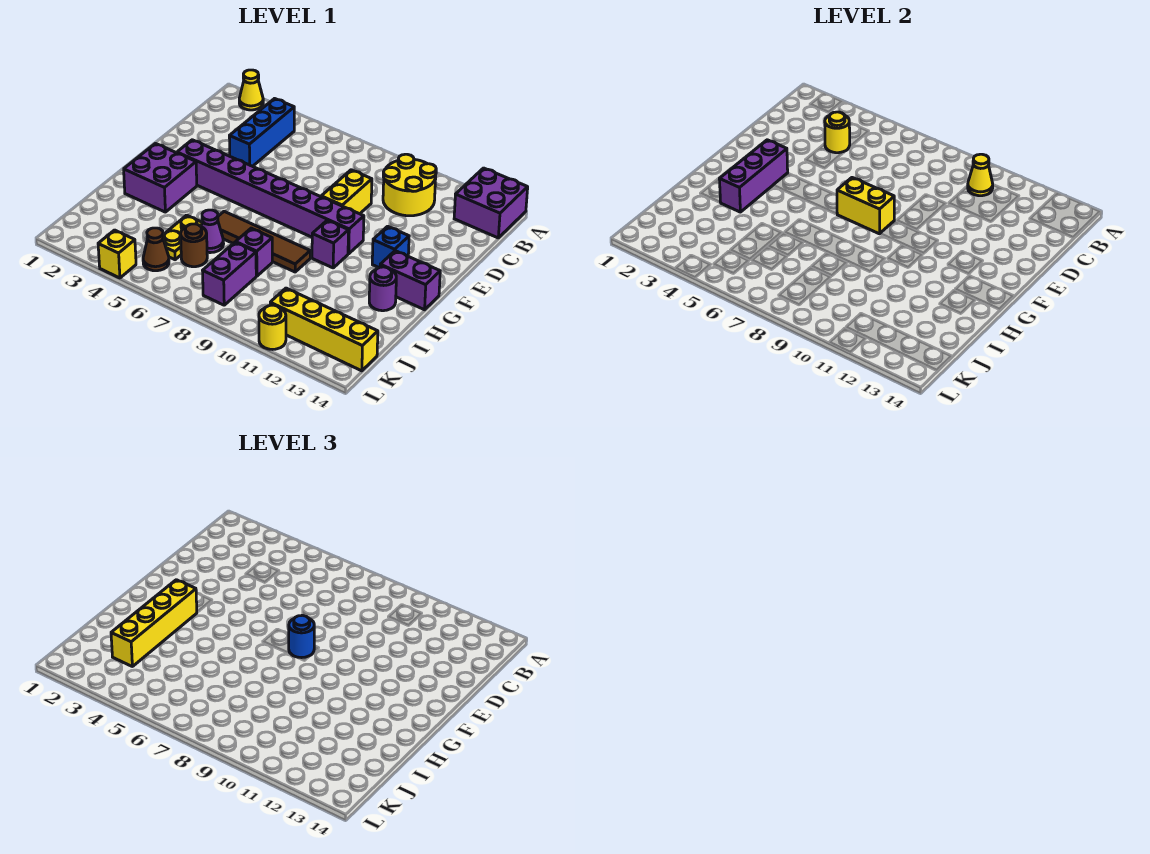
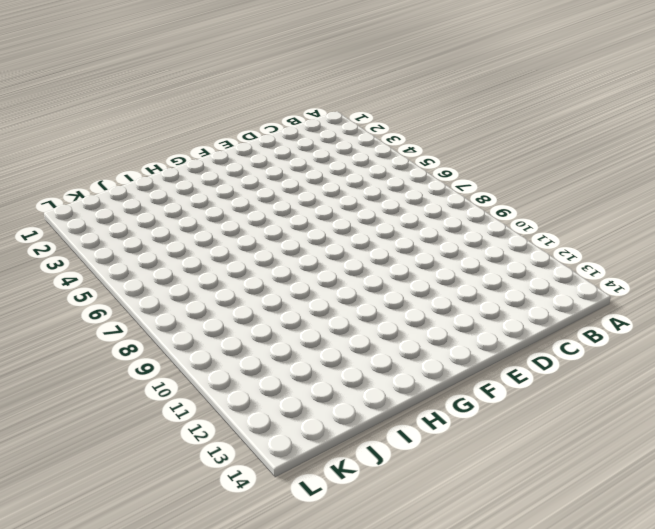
none -> yellow cone A2 level 1
none -> purple brick A13:B14 level 1
none -> blue brick B4:D4 level 1

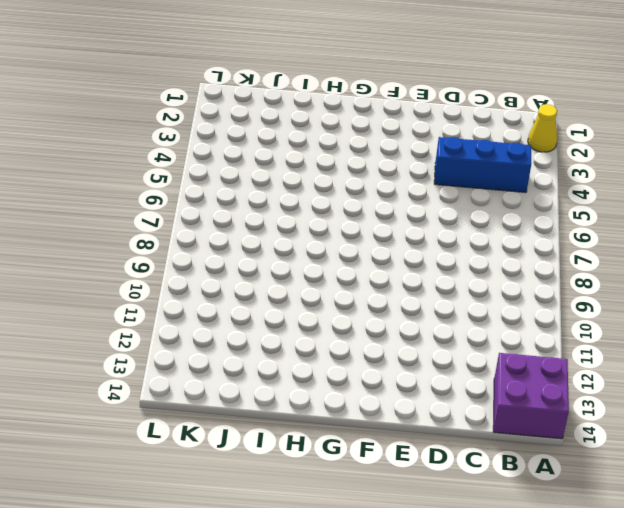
none -> yellow round brick B10:C11 level 1
none -> yellow brick D9:E9 level 1
none -> purple brick F3:F10 level 1

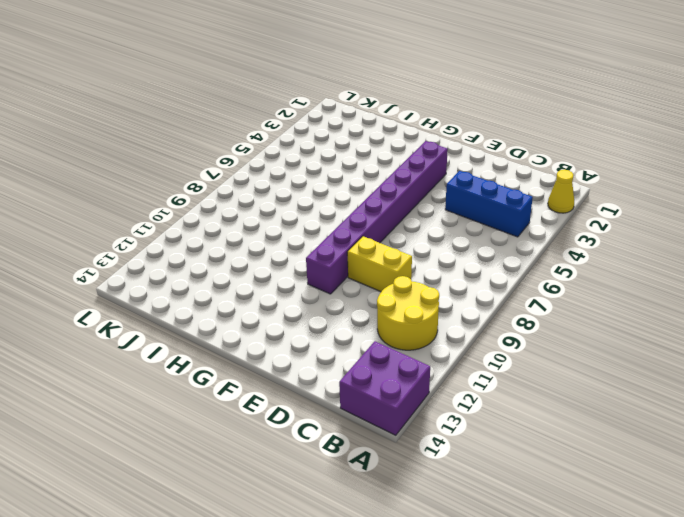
none -> blue brick F12 level 1
none -> purple brick G2:H3 level 1
none -> purple brick G10 level 1

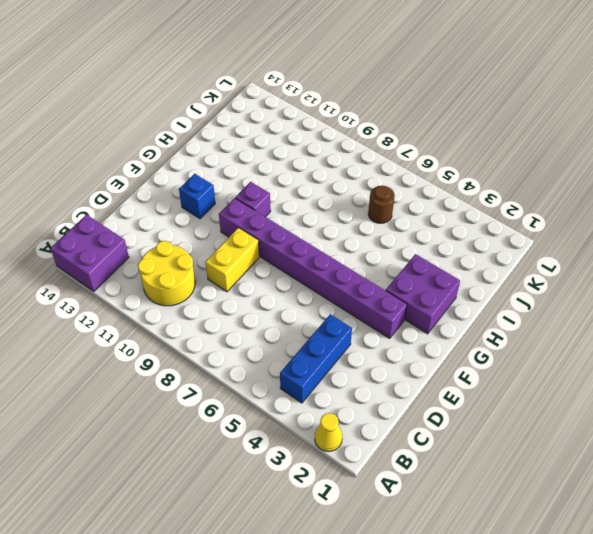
none -> purple brick G13:G14 level 1
none -> brown tile H6:H9 level 1
none -> purple round brick H13 level 1

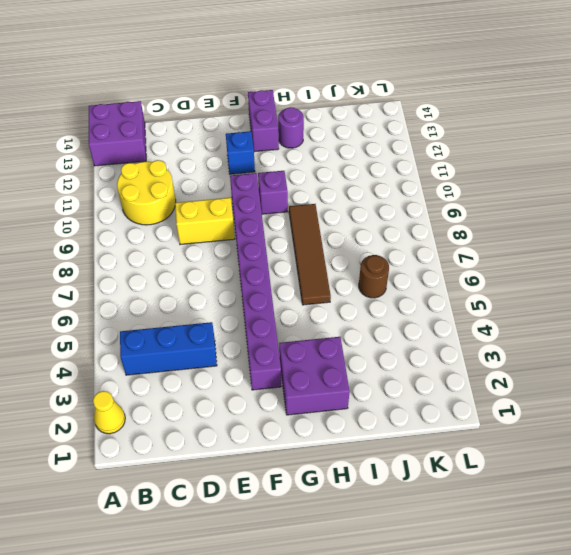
none -> yellow plate I5:J5 level 1
none -> purple cone I6 level 1
none -> purple brick I8 level 1

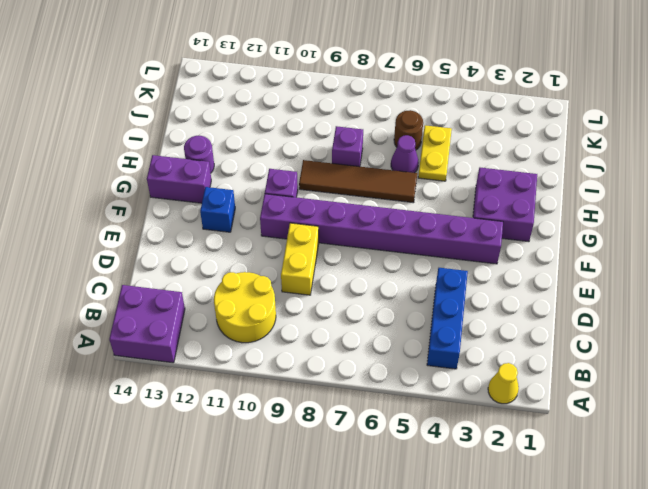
none -> purple brick J8:K8 level 1
none -> brown cone K5 level 1
none -> yellow brick K11:K14 level 1

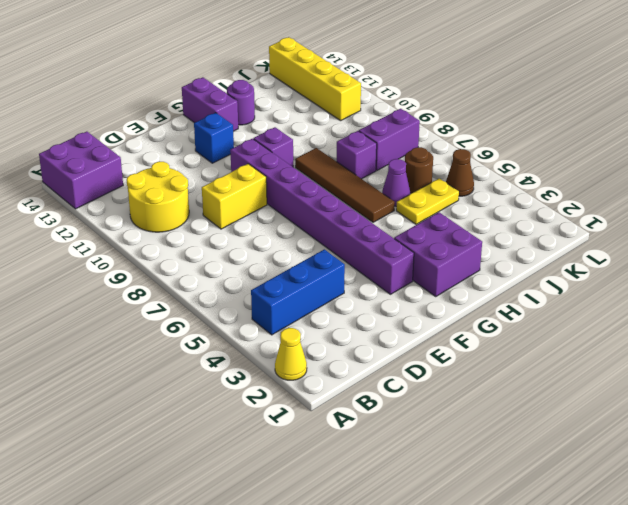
none -> yellow brick L4 level 1
none -> yellow round brick L11 level 1
none -> yellow cone B10 level 2

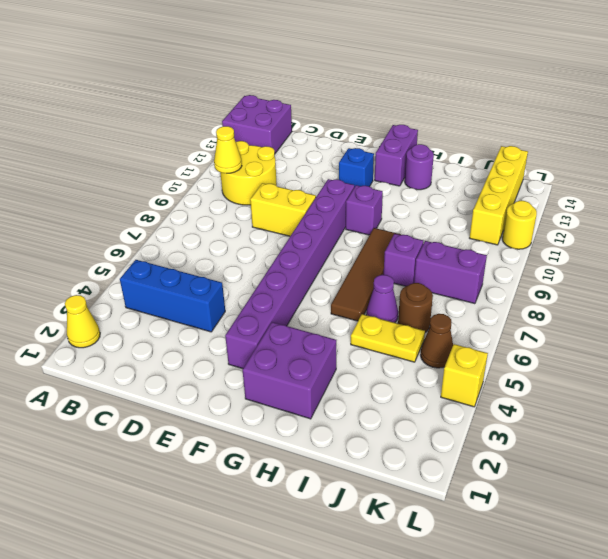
none -> yellow round brick C4 level 2
none -> purple brick F3:H3 level 2
none -> yellow brick F7:F8 level 2

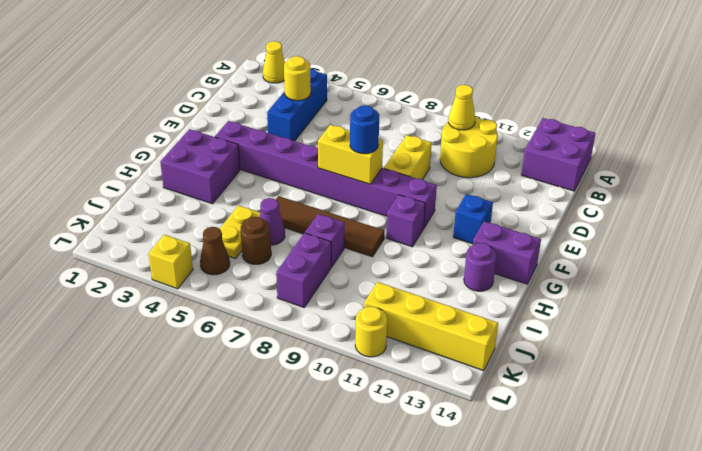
none -> purple brick F3:H3 level 2
none -> yellow brick G3:J3 level 3

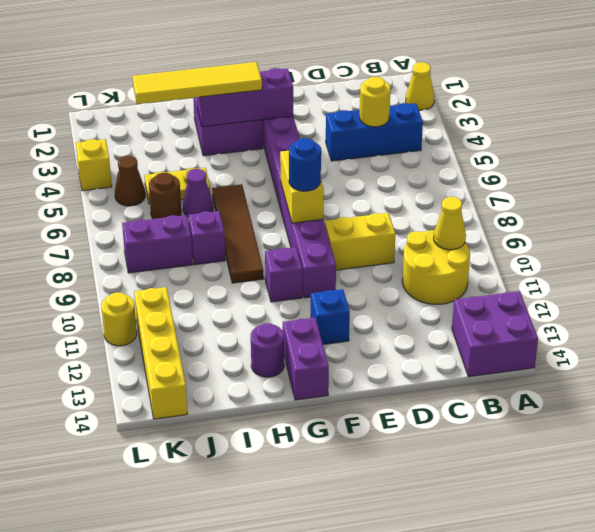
yellow tile G3:J3 level 3 -> yellow brick G3:J3 level 3

